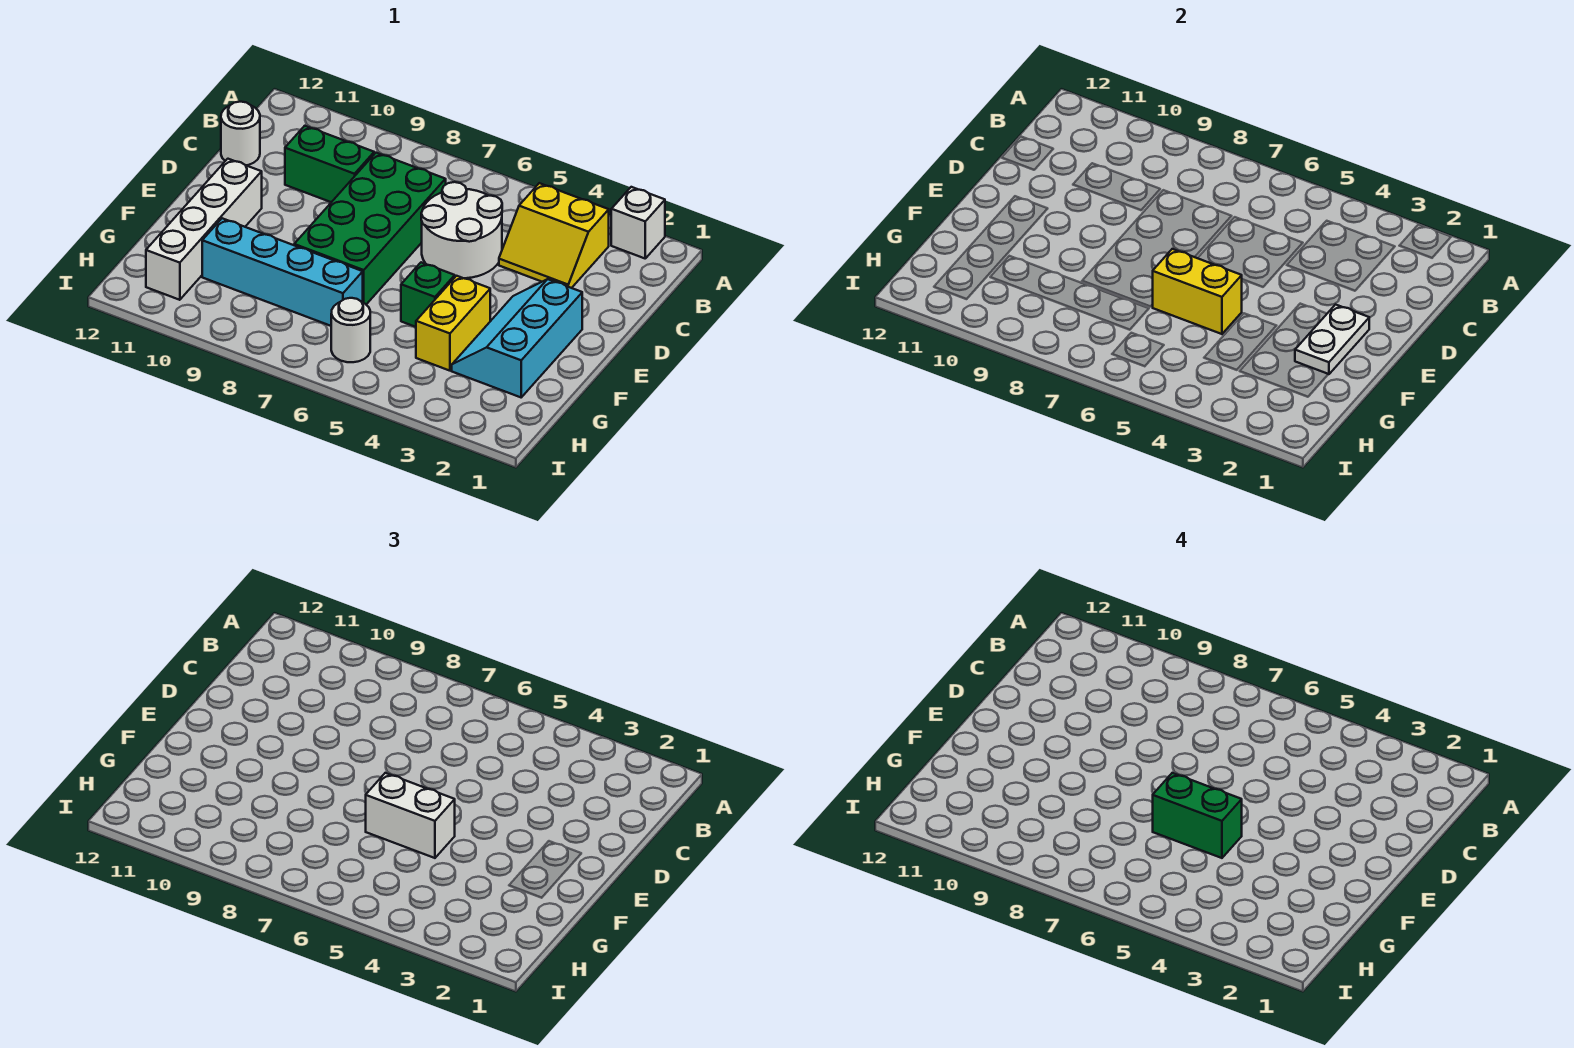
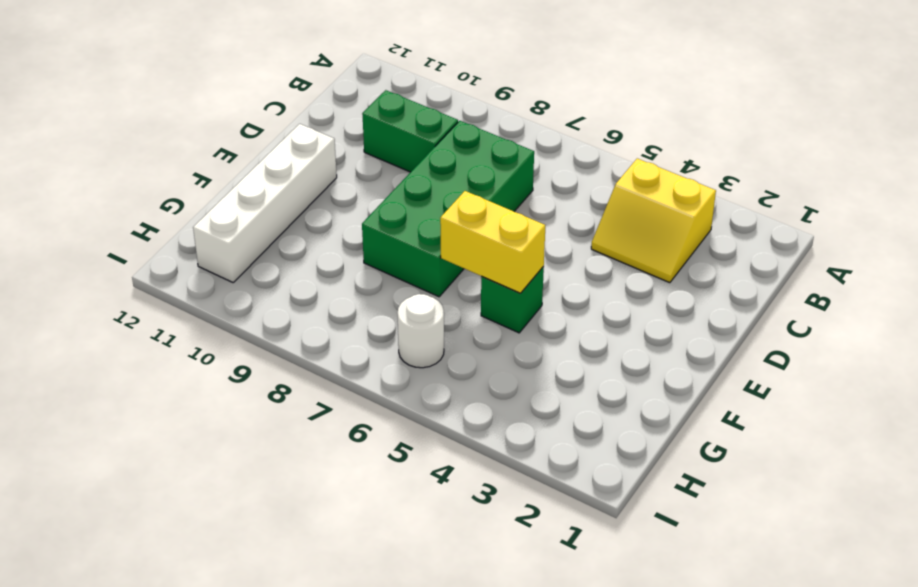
none -> white brick A2 level 1
none -> white round brick C5:D6 level 1
none -> white round brick C12 level 1

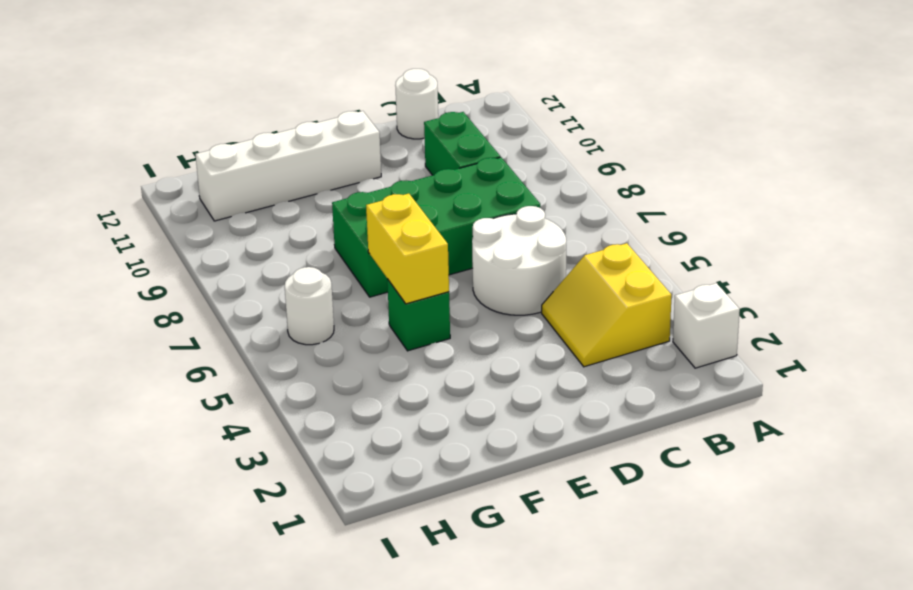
none -> cyan slope E2:G3 level 1 top 2
none -> yellow brick F4:G4 level 1
none -> cyan brick G7:G10 level 1

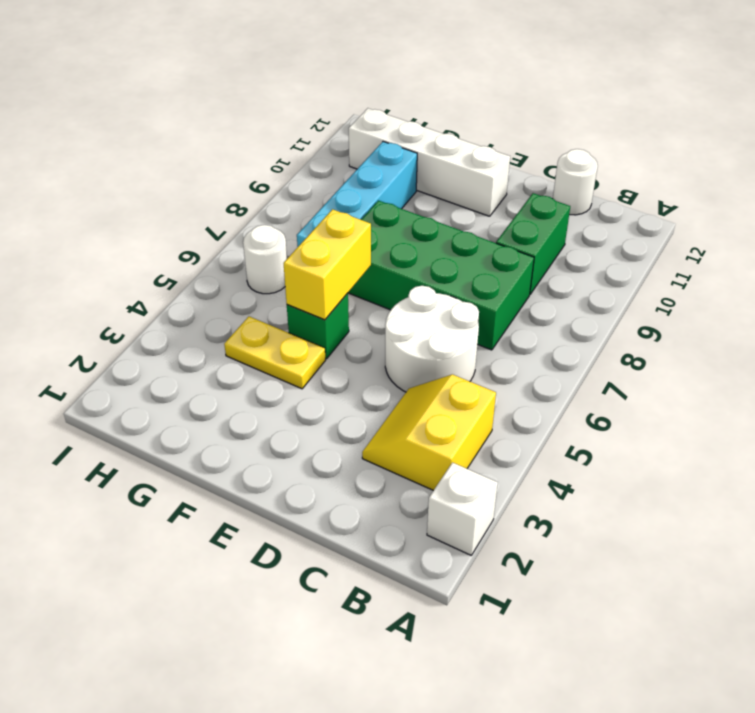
yellow plate F4:G4 level 1 -> yellow brick F4:G4 level 1
none -> cyan slope E2:G3 level 1 top 2
none -> white plate E2:F2 level 2
none -> white brick F5:F6 level 3

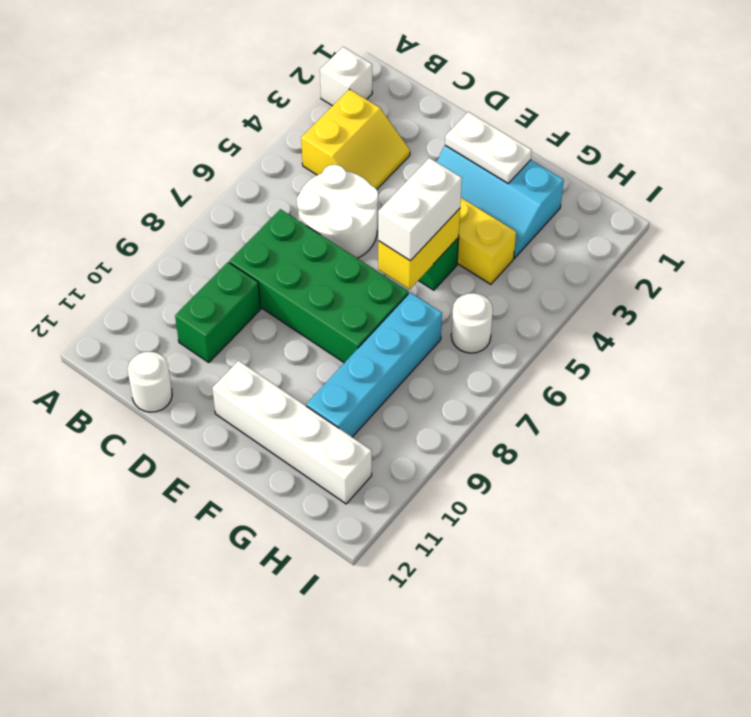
none -> green brick F5:F6 level 4

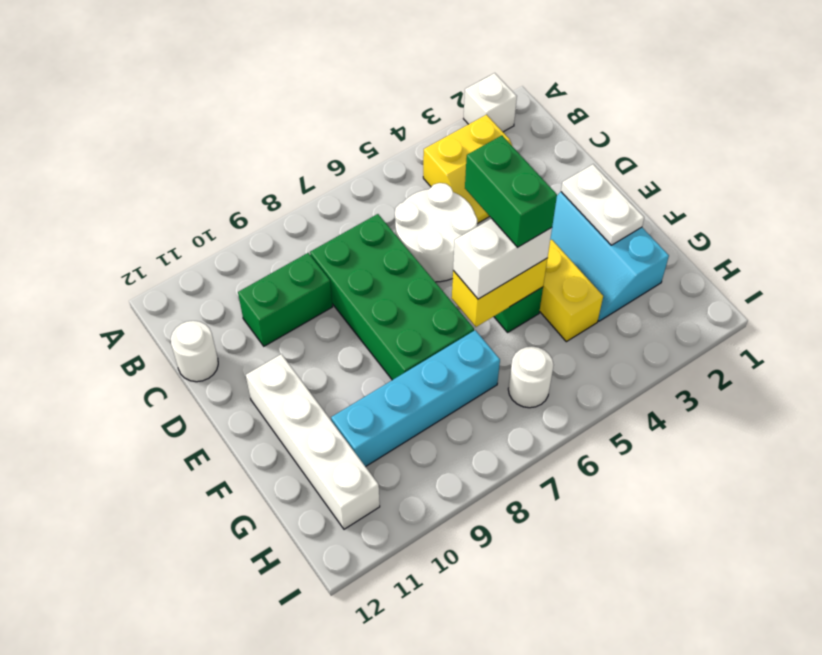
green brick E5:F5 level 4 -> green brick F5:F6 level 4

